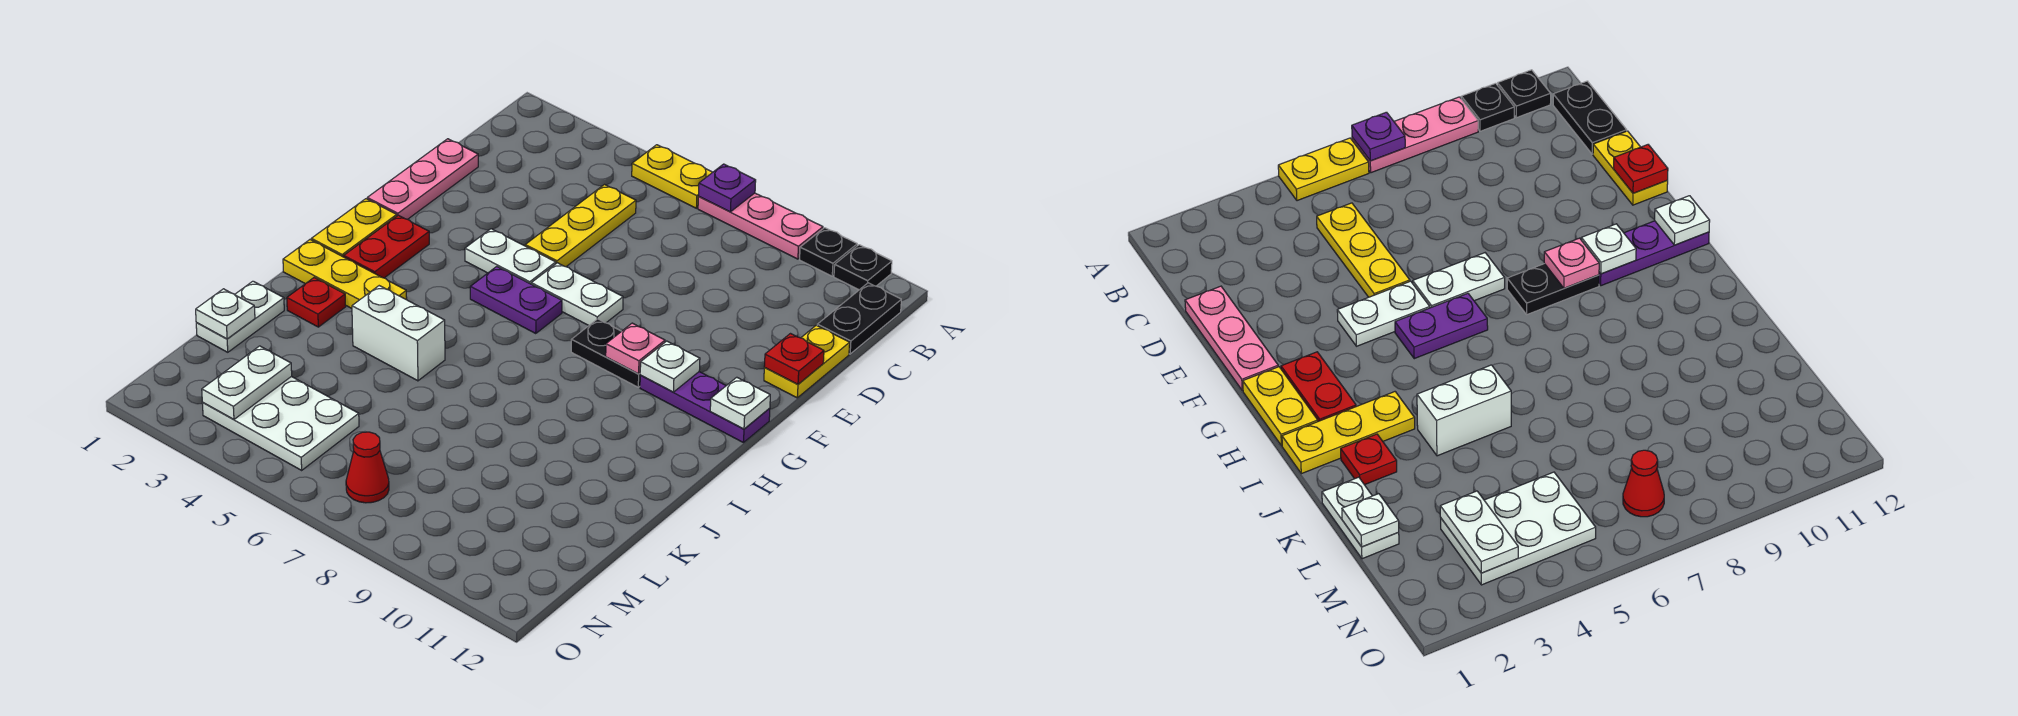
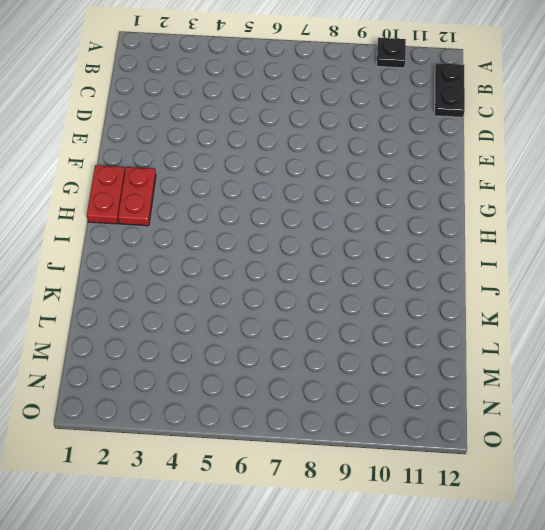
red plate G1:H1 level 1 -> yellow plate G1:H1 level 1
none -> yellow plate A5:A6 level 1
none -> pink plate A7:A9 level 1
none -> black plate A11 level 1

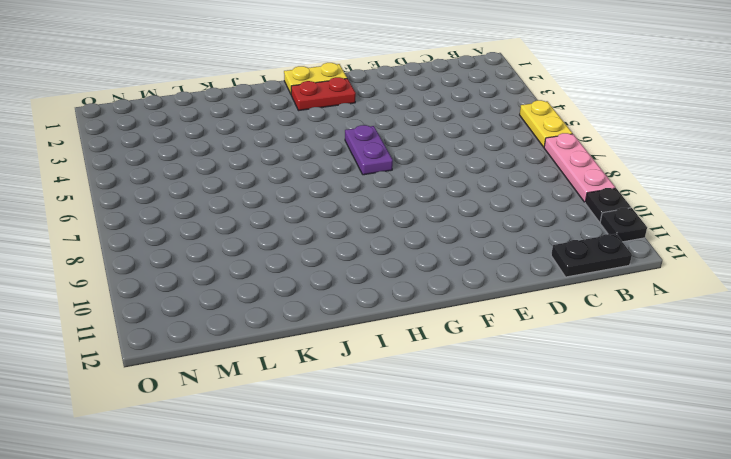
none -> yellow plate C5:E5 level 1
none -> pink plate D1:F1 level 1
none -> yellow plate D12:E12 level 1

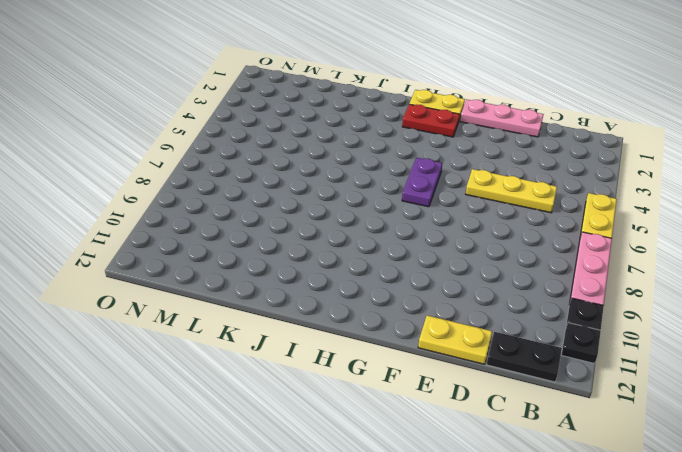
none -> white plate F4:F5 level 1
none -> white plate F6:F7 level 1
none -> black plate G8:G9 level 1

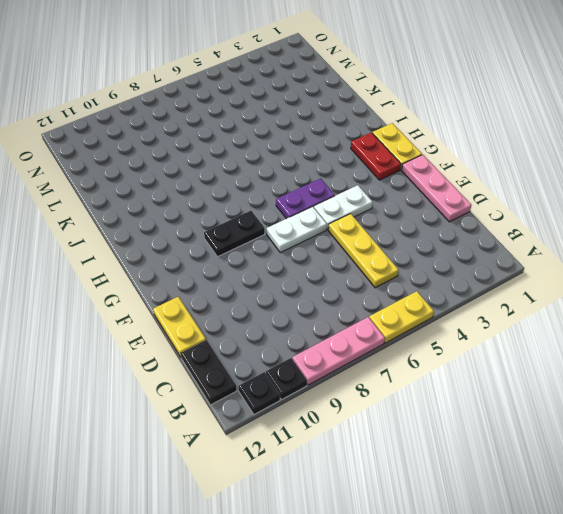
none -> purple plate G10:G12 level 1
none -> yellow plate I1:I3 level 1
none -> red plate J2 level 1

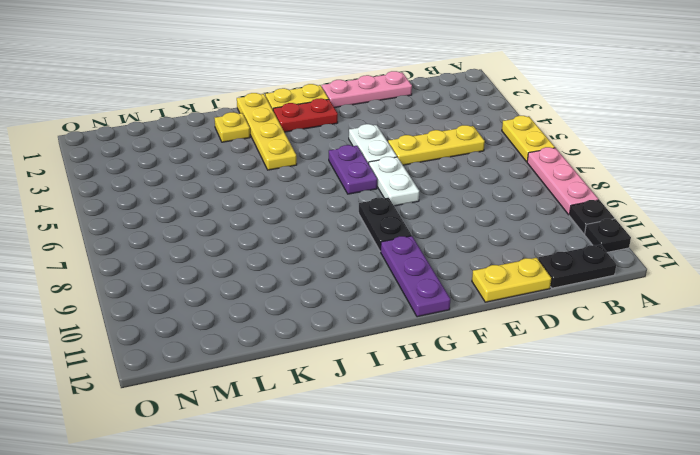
yellow plate I1:I4 level 1 -> yellow plate I1:I3 level 1
yellow plate J2 level 1 -> red plate J2 level 1
none -> white brick J4:J5 level 1
none -> white plate K1:L1 level 1
none -> white plate M3:N5 level 1

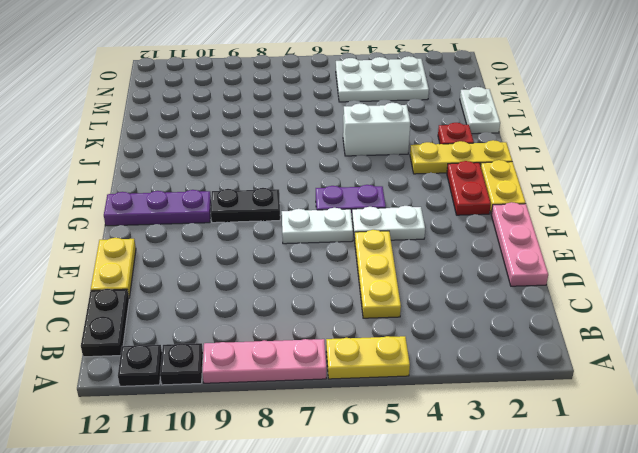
none -> red cone N7 level 1
none -> purple plate A7 level 2
none -> red plate E12 level 2

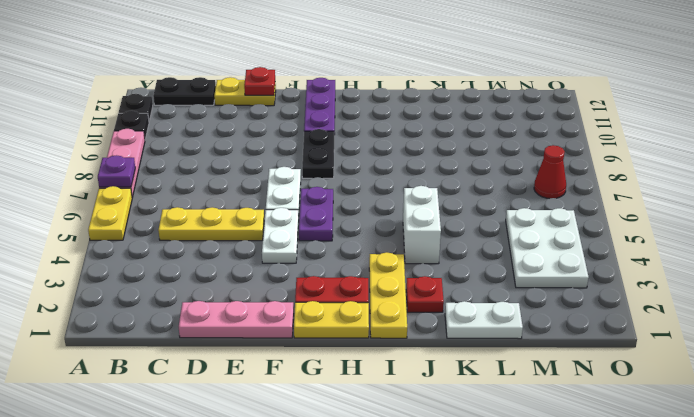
none -> pink plate G9 level 2
none -> white plate G10 level 2
none -> white plate G12 level 2

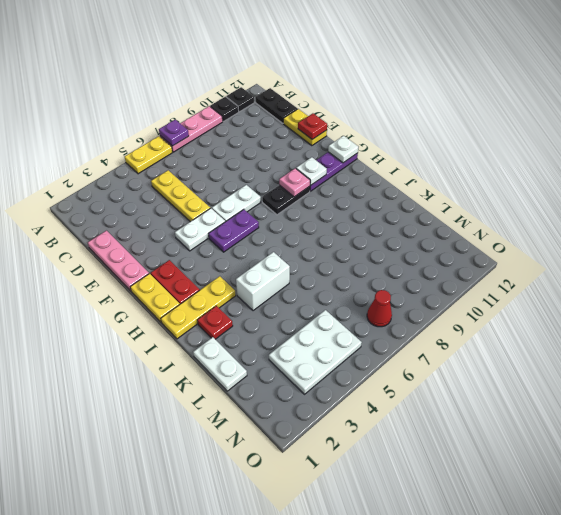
none -> white plate L1 level 2
none -> white plate M3:N3 level 2

